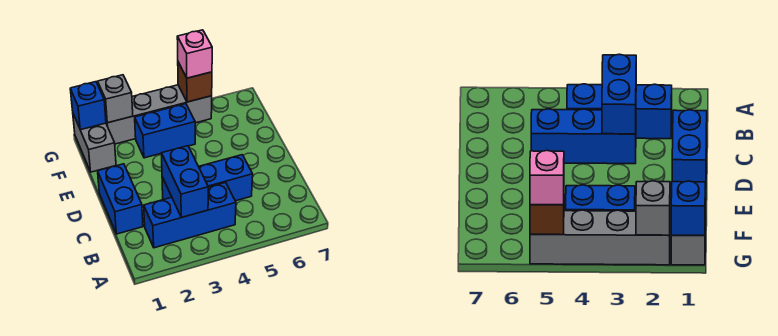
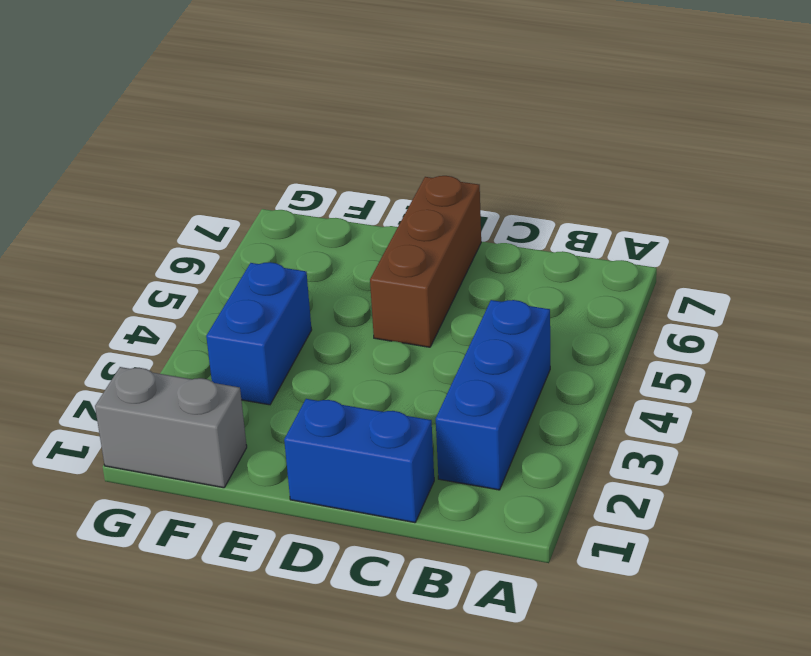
brown brick D5:D7 level 1 -> none
none -> blue brick C3:C5 level 1
none -> grey brick G2:G5 level 1

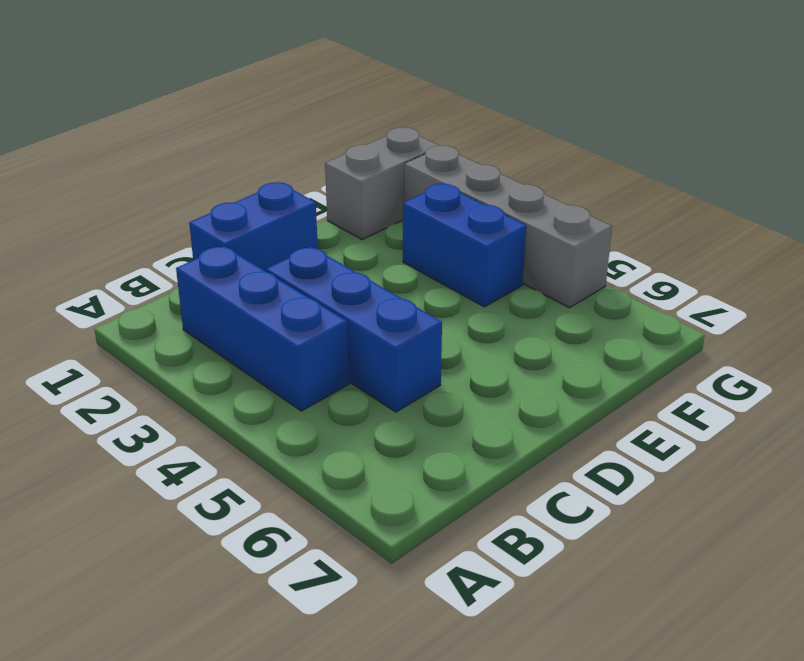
none -> blue brick B3:C3 level 2
none -> blue brick G1 level 2

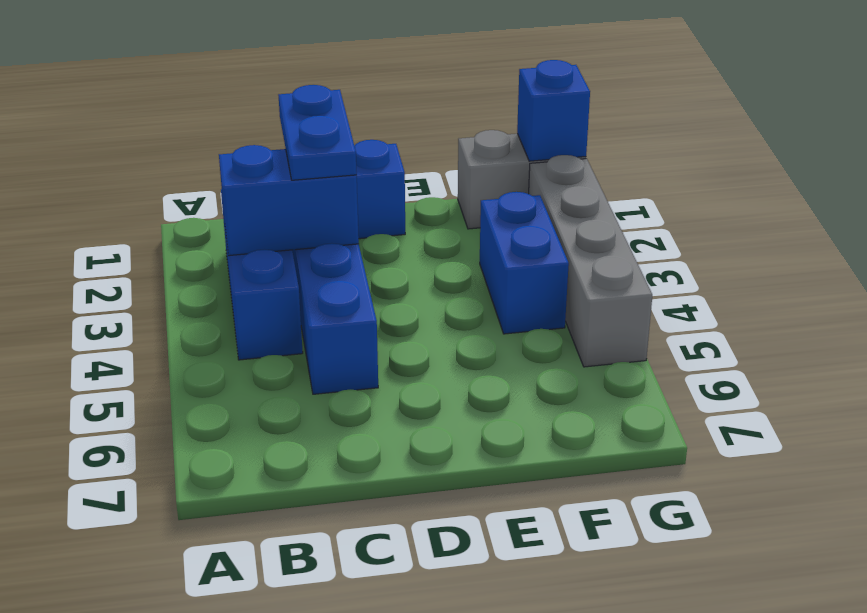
blue plate C2:C3 level 3 -> none
none -> grey brick G2 level 2
none -> brown brick G5 level 2

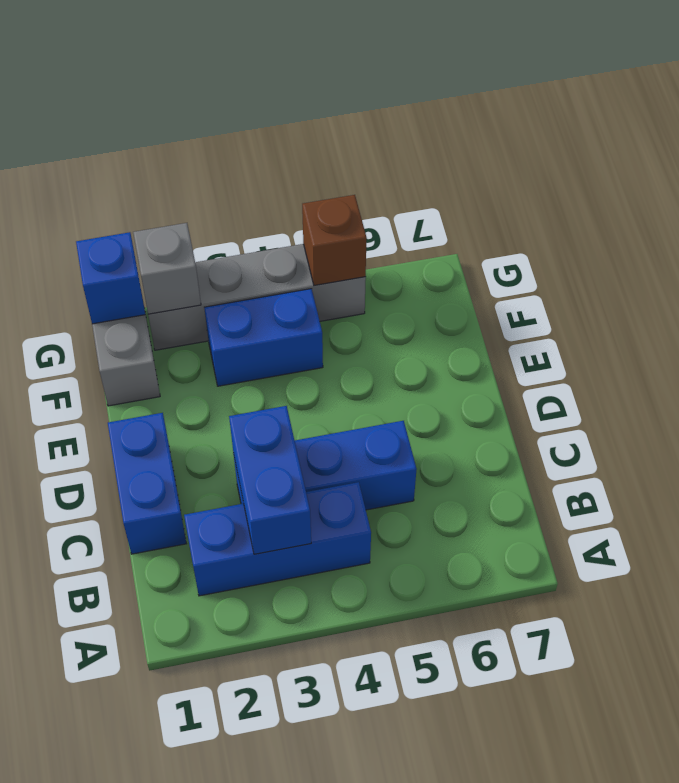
none -> pink brick G5 level 3

